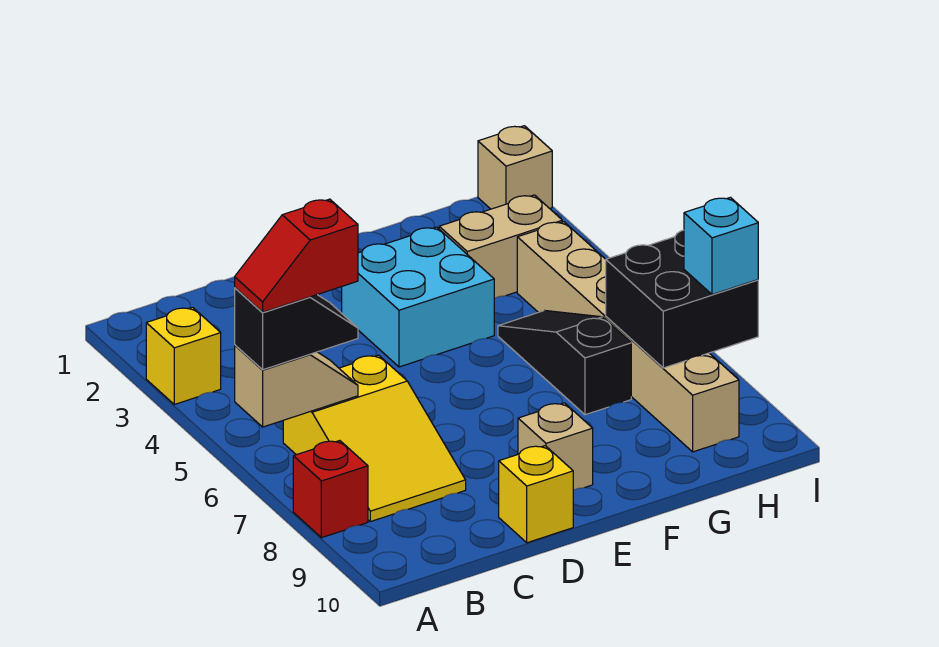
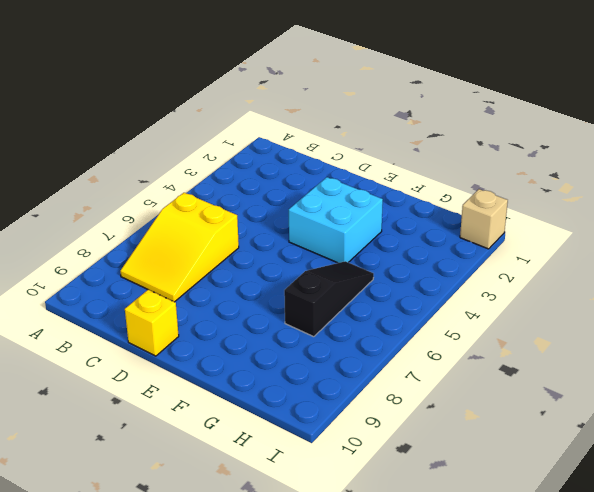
none -> yellow brick A3 level 1
none -> red brick A8 level 1
none -> tan brick E9 level 1

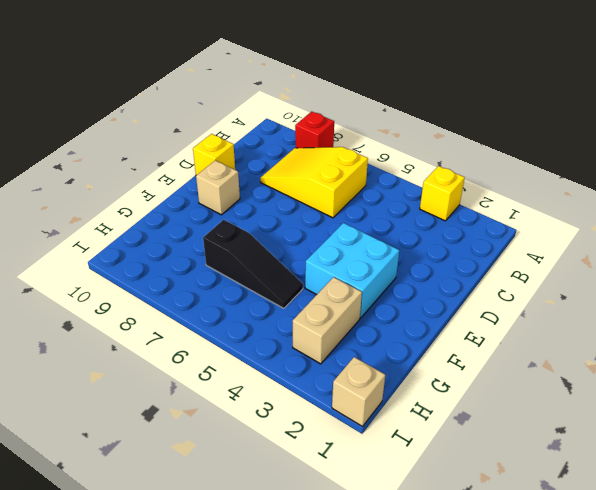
none -> tan brick H4:H9 level 1
none -> tan slope A6:B6 level 2 top A
none -> black brick H7:I8 level 2

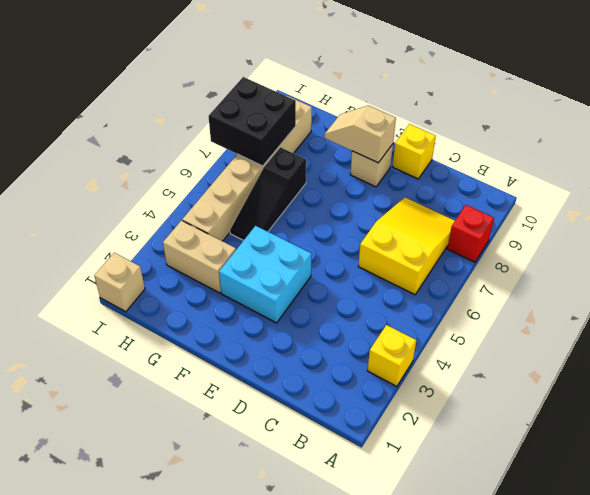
tan slope E9:F9 level 2 top E -> tan slope A6:B6 level 2 top A
none -> black slope A6:B6 level 3 top A
none -> cyan brick I8 level 3
none -> red slope A6:B6 level 4 top B

